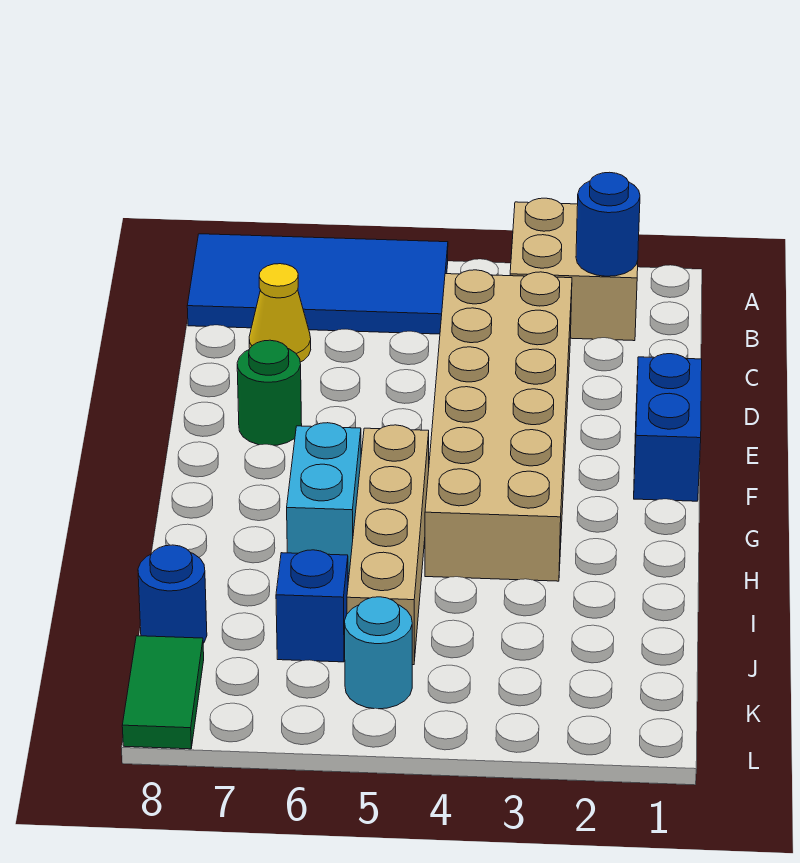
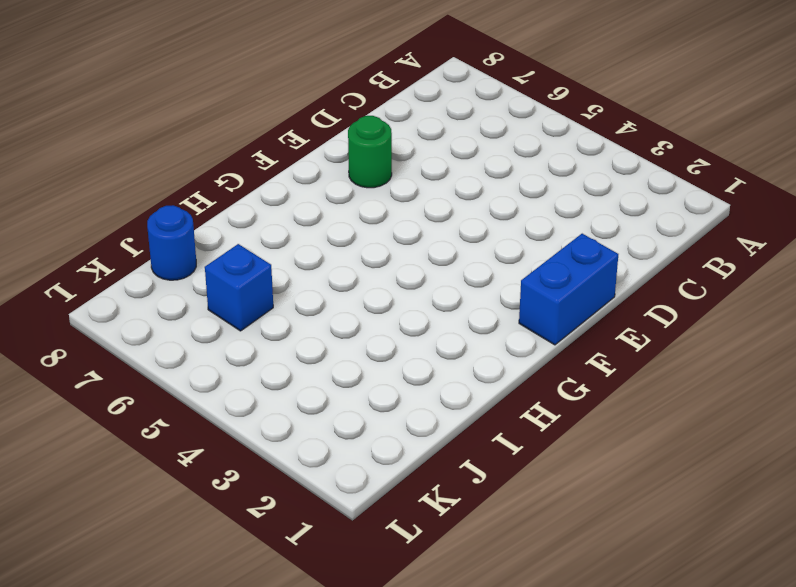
none -> tan brick A2:B3 level 1
none -> blue tile A5:B8 level 1
none -> tan brick C3:H4 level 1

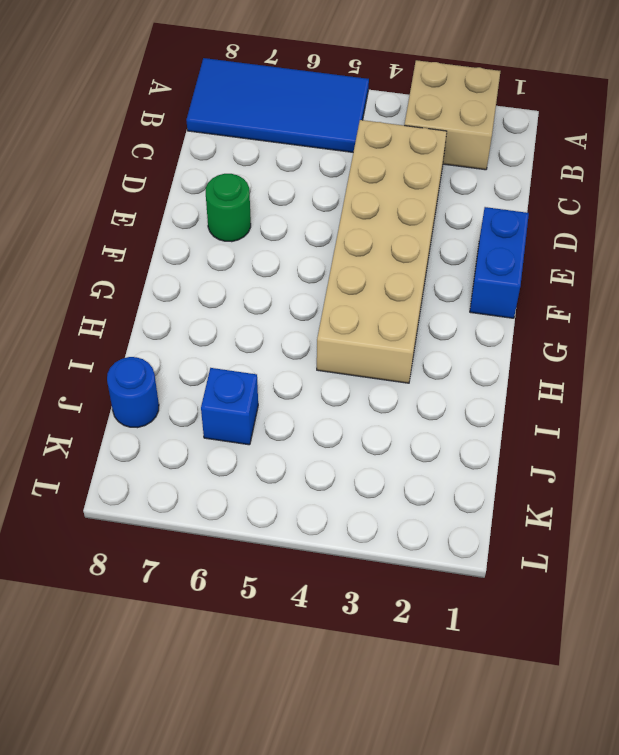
none -> yellow cone C7 level 1
none -> tan brick G5:J5 level 1
none -> cyan brick G6:H6 level 1

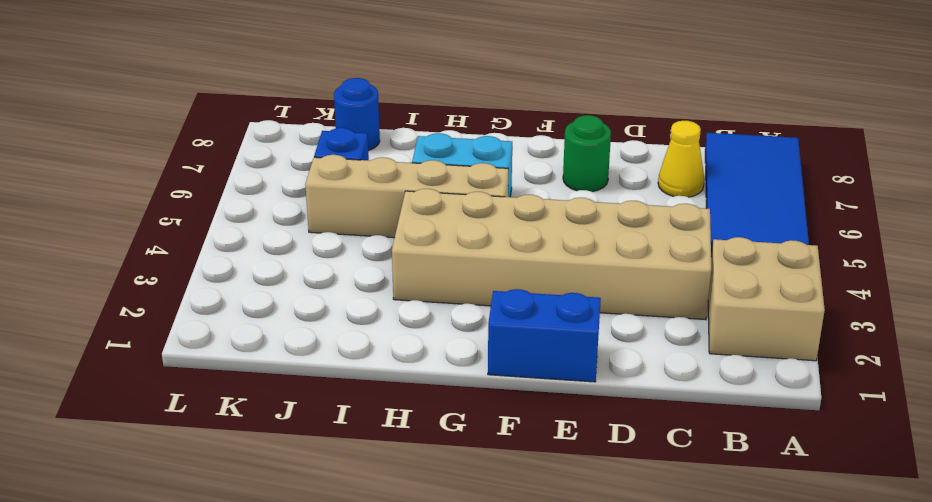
none -> cyan round brick K5 level 1
none -> green tile K8:L8 level 1
none -> blue round brick B2 level 2

